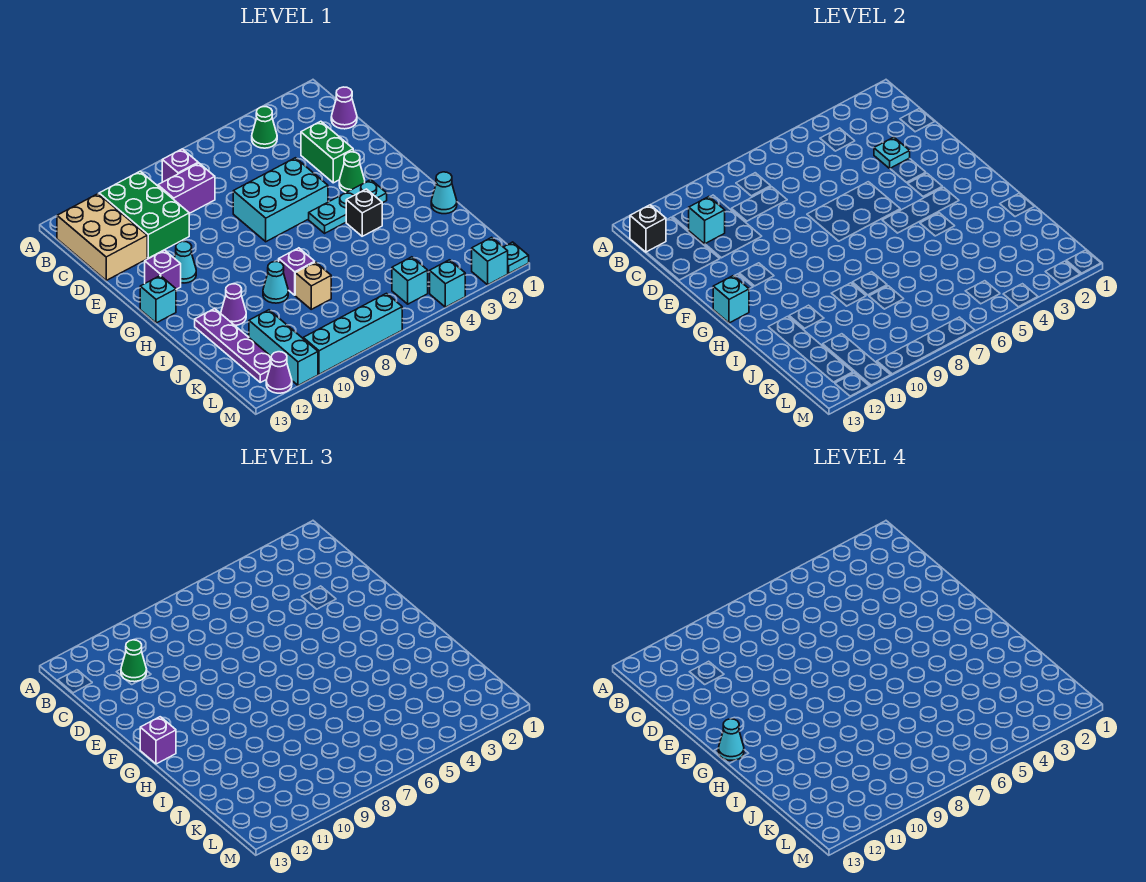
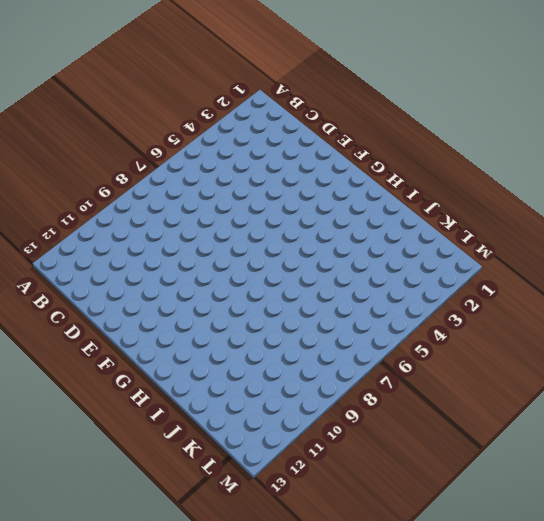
none -> green cone B4 level 1
none -> purple brick B8 level 1
none -> green brick B10:D11 level 1
none -> tan brick B12:D13 level 1

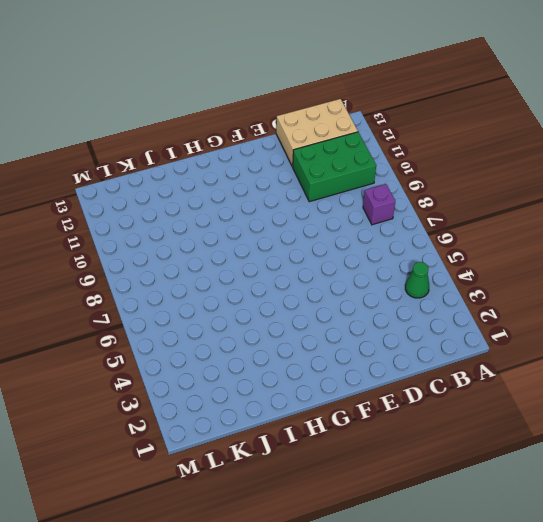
none -> purple cone C1 level 1
none -> purple brick C8:C9 level 1
none -> green brick D3:E3 level 1
none -> cyan brick E5:F7 level 1

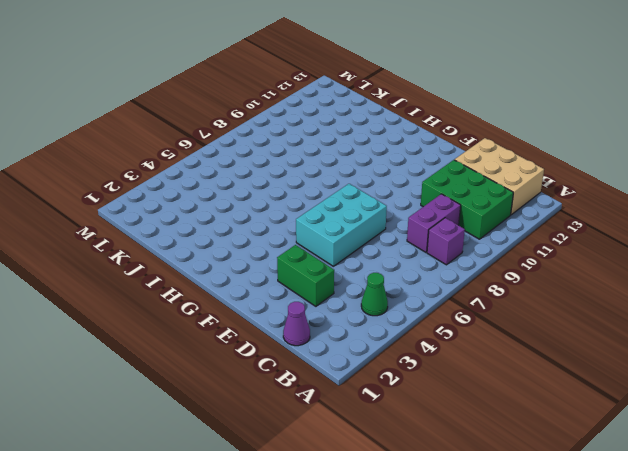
none -> green cone F3 level 1
none -> cyan cone F11 level 1
none -> purple brick F12 level 1
none -> cyan plate G3:G5 level 1

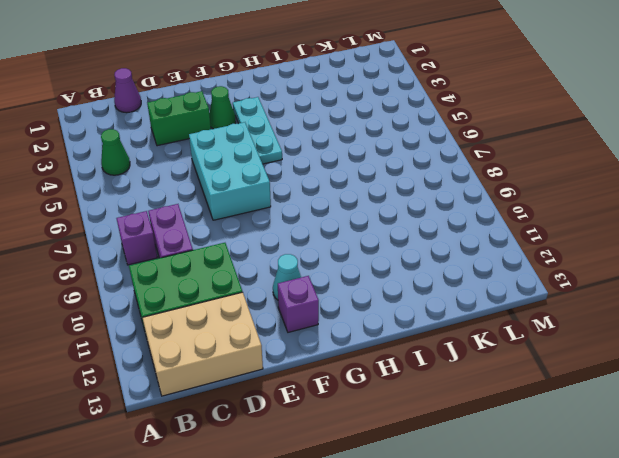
none -> cyan brick G13 level 1
none -> black brick H4 level 1
none -> cyan cone I1 level 1
none -> purple brick I8 level 1

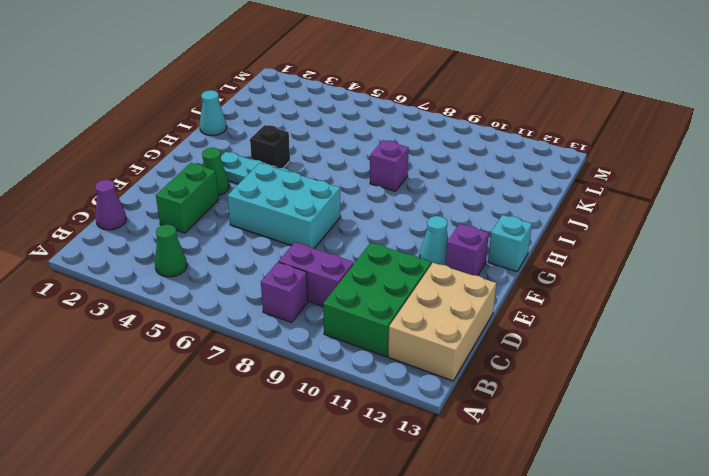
none -> cyan cone I9 level 1
none -> purple cone I11 level 1
none -> purple plate I12:L12 level 1
none -> tan brick J8 level 1

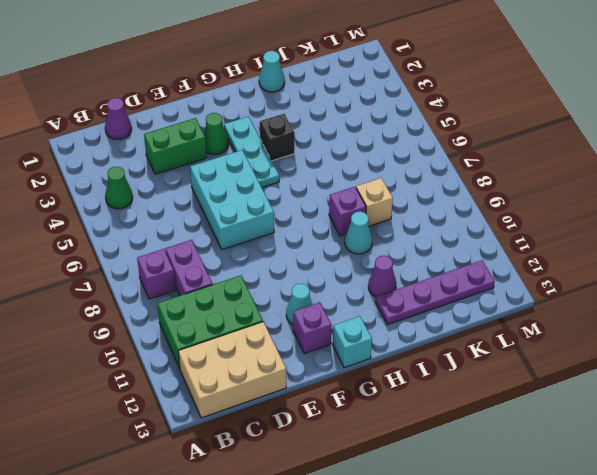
none -> cyan brick K11:M11 level 1
none -> cyan brick L5 level 1
none -> cyan plate M1 level 1
none -> cyan brick M2 level 1

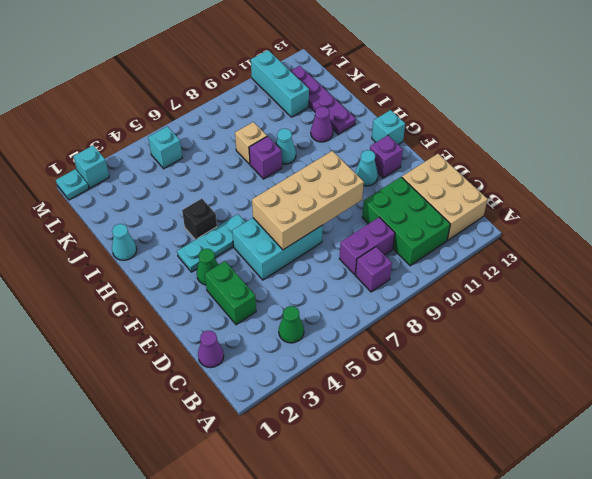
tan brick E6:F9 level 2 -> none
none -> cyan brick M4 level 1
none -> cyan brick M7:M10 level 1
none -> purple cone M12 level 1
none -> black brick B13 level 2

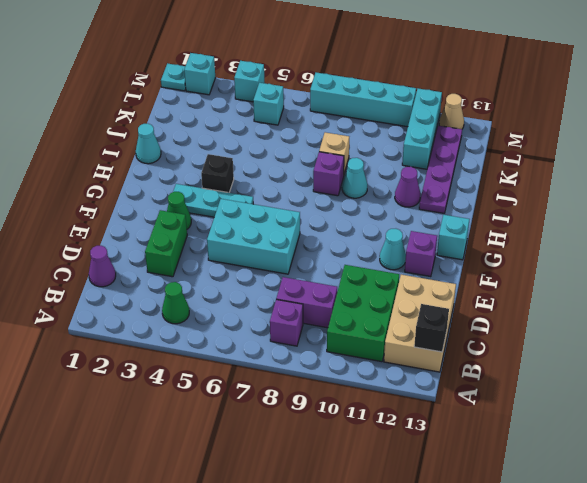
tan cone M12 level 1 -> purple cone M12 level 1
none -> cyan brick C11 level 2
none -> cyan plate D3 level 2
none -> cyan brick G13 level 2
none -> green cone C11 level 3

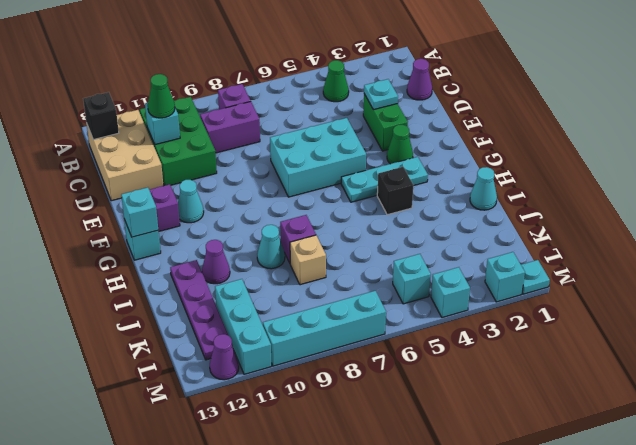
none -> purple brick G13 level 3
none -> cyan cone G13 level 4

